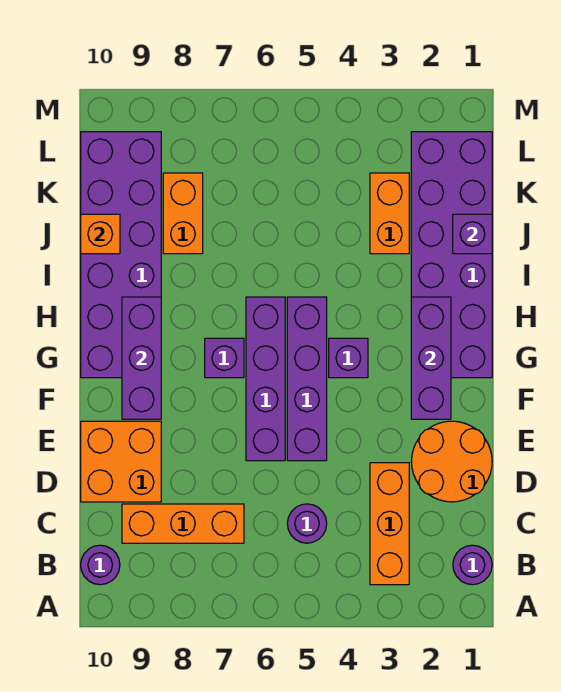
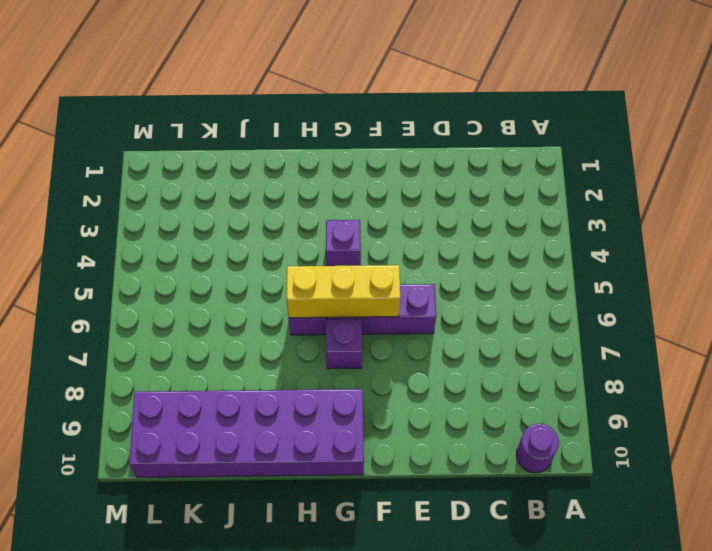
yellow brick F6:H6 level 2 -> none
none -> purple round brick B1 level 1
none -> orange brick B3:D3 level 1
none -> purple round brick C5 level 1

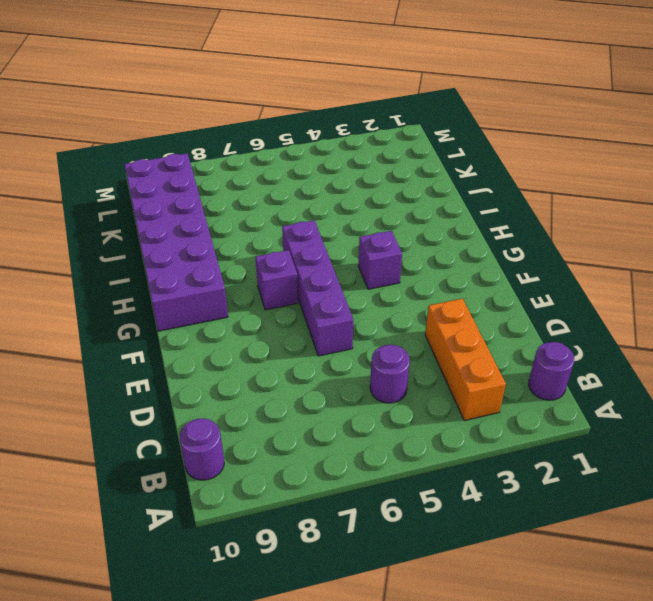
none -> orange brick C7:C9 level 1
none -> orange round brick D1:E2 level 1
none -> orange brick D9:E10 level 1

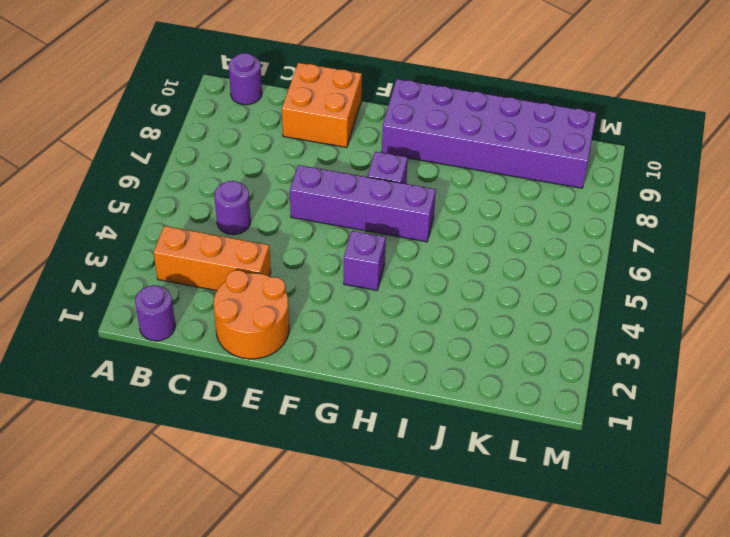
none -> orange brick C7:C9 level 1
none -> purple brick E5:H5 level 1
none -> purple brick G1:L2 level 1

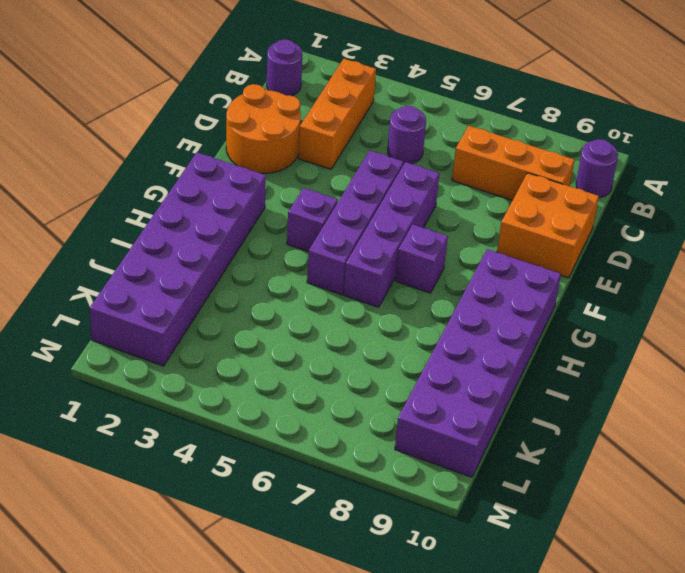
none -> orange brick J3:K3 level 1
none -> orange brick J8:K8 level 1
none -> purple brick F2:H2 level 2

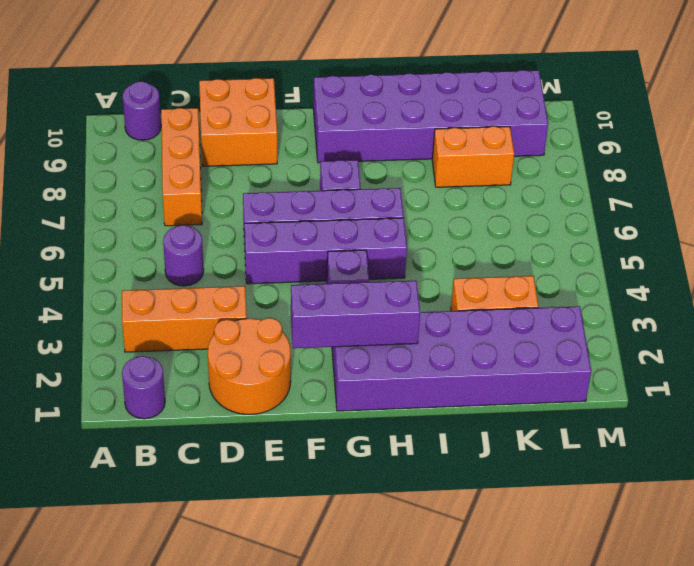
none -> purple brick F9:H9 level 2
none -> purple brick J1 level 2
none -> orange brick J10 level 2

